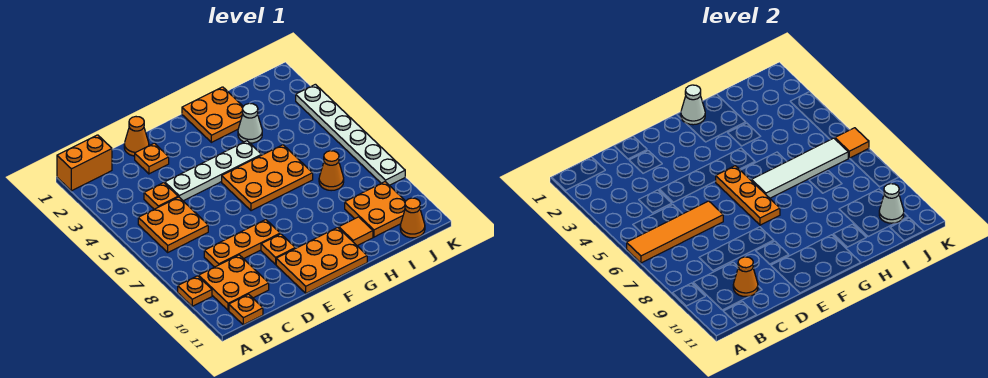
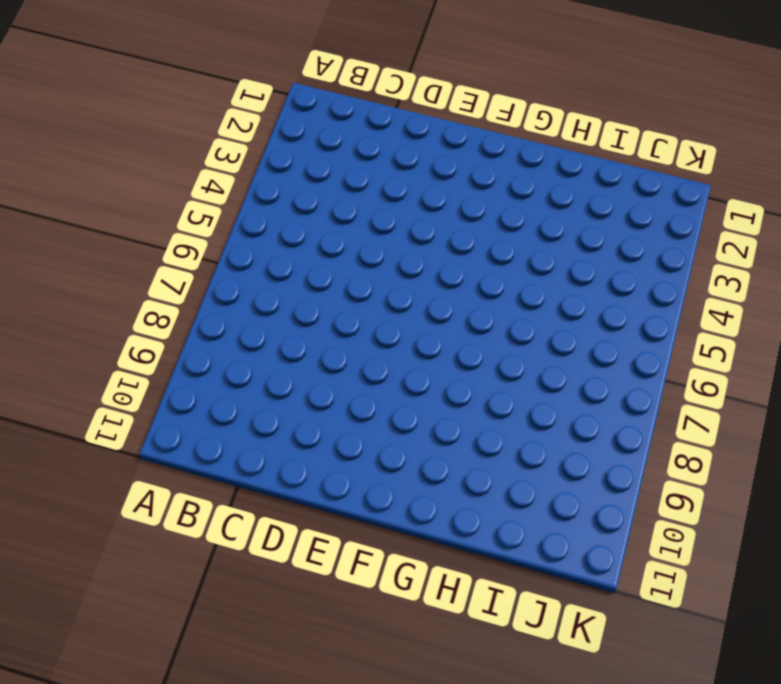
none -> orange brick A1:B1 level 1
none -> orange plate A9 level 1
none -> orange plate B5:C6 level 1

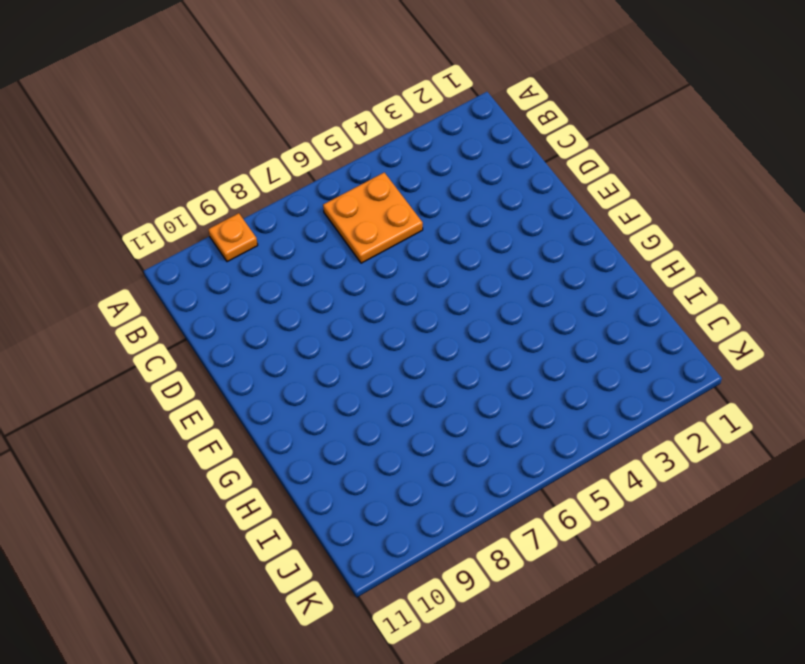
none -> orange brick A1:B1 level 1
none -> orange plate B9:C10 level 1
none -> orange plate B11 level 1

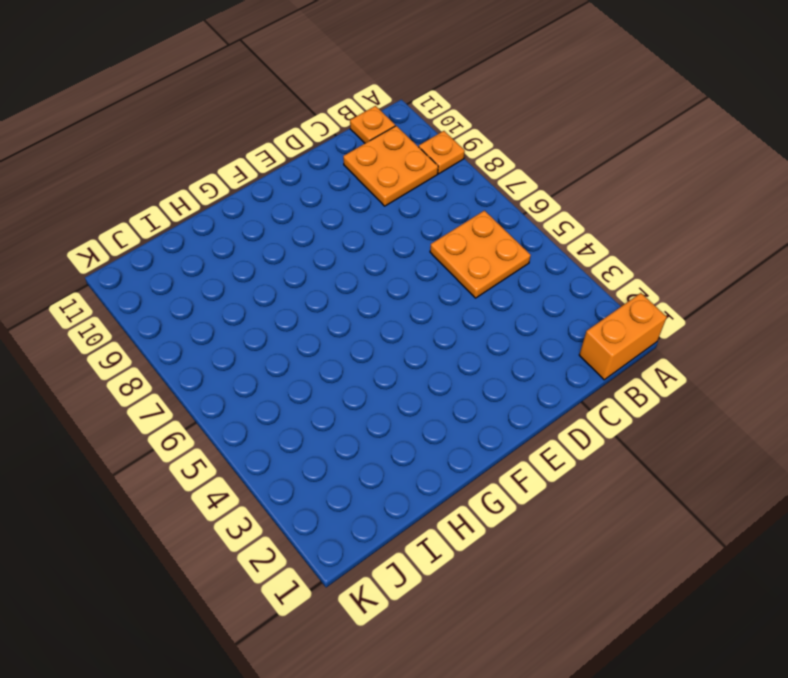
none -> orange plate C4 level 1
none -> orange plate C8:E8 level 1
none -> orange cone D1 level 1

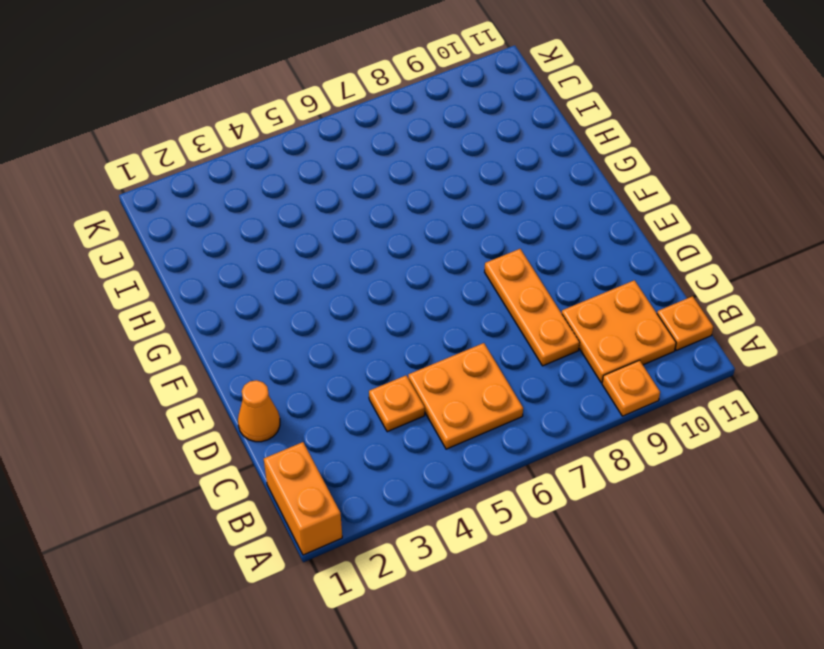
none -> orange plate D2 level 1
none -> white plate D4:G4 level 1
none -> orange plate E9 level 1

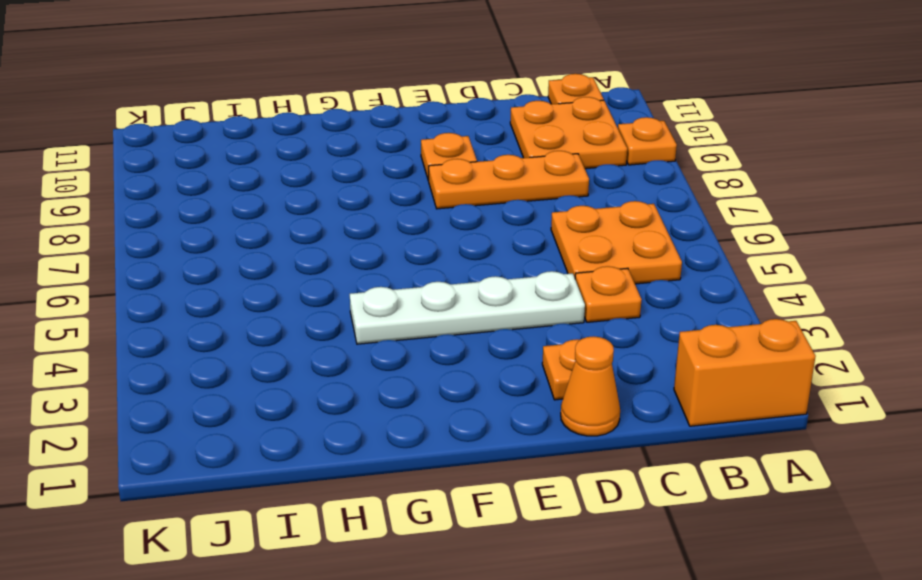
none -> orange plate E10:G11 level 1
none -> orange plate F5:H6 level 1
none -> orange plate G1:H2 level 1

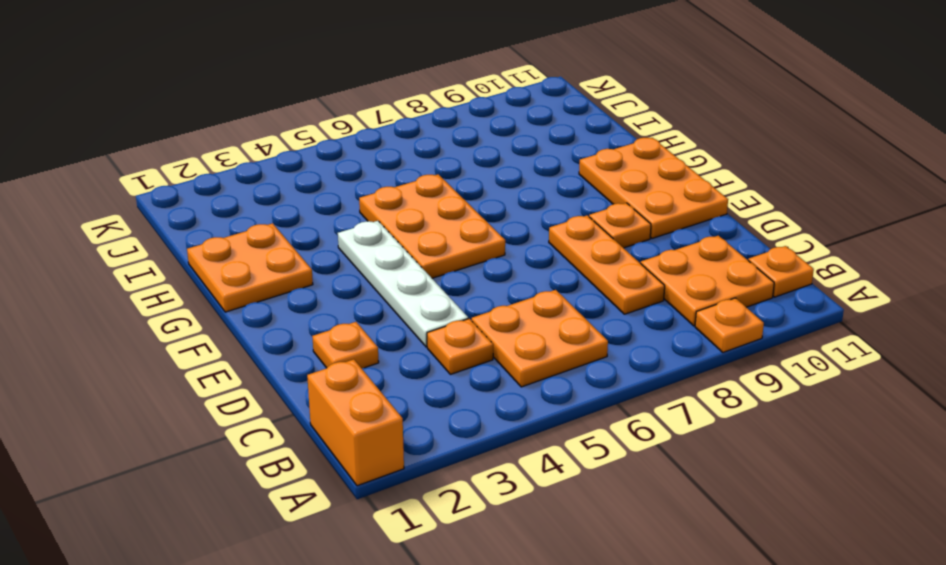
none -> orange cone D1 level 1
none -> white cone H3 level 1
none -> orange tile H10 level 1

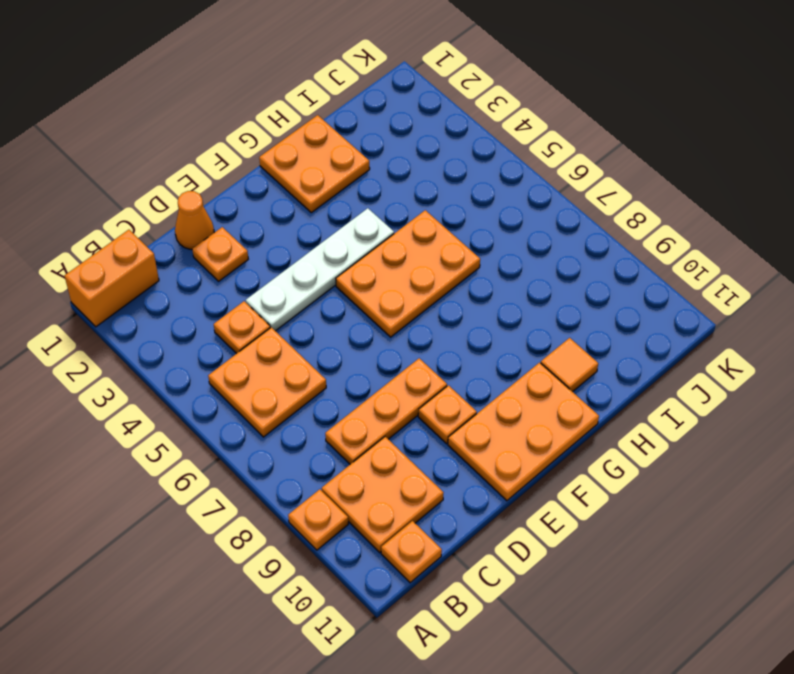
none -> white cone H3 level 1
none -> orange cone I7 level 1
none -> orange plate I9:J10 level 1

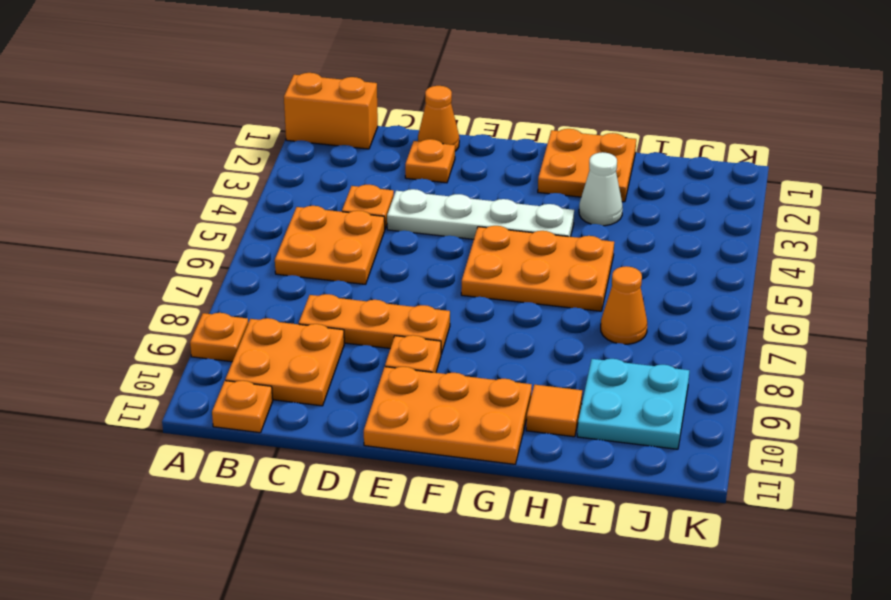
cyan plate I9:J10 level 1 -> orange plate I9:J10 level 1
none -> orange cone J11 level 1
none -> white plate K3:K8 level 1
none -> orange tile A6:D6 level 2

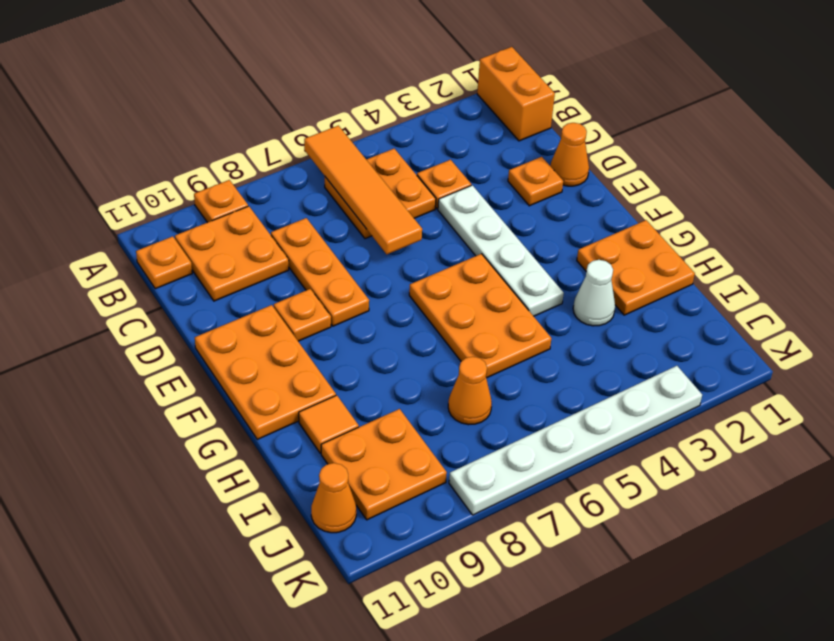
none -> orange cone C10 level 2
none -> orange plate F5:F7 level 2
none -> white cone G1 level 2

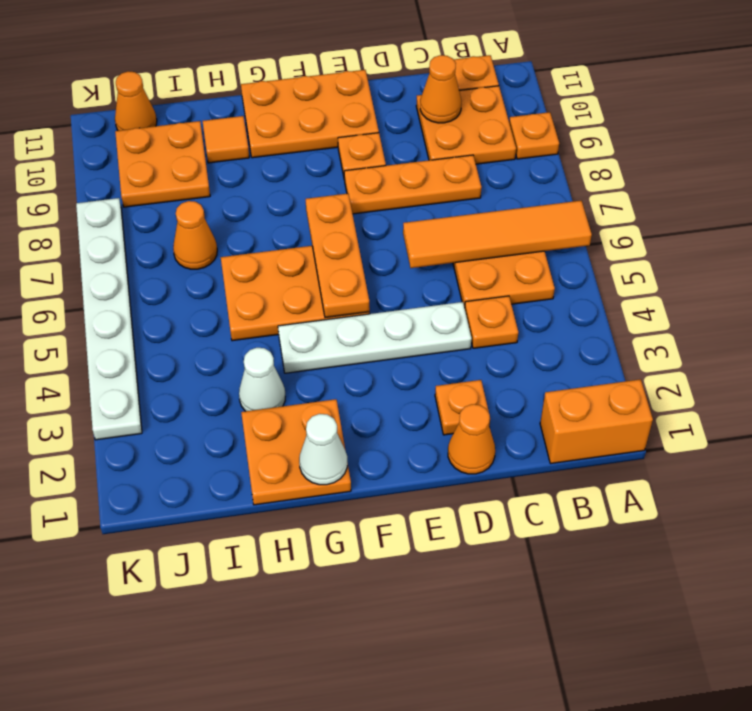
none -> white tile G6:J6 level 2
none -> white cone J10 level 2
none -> orange tile K6 level 2

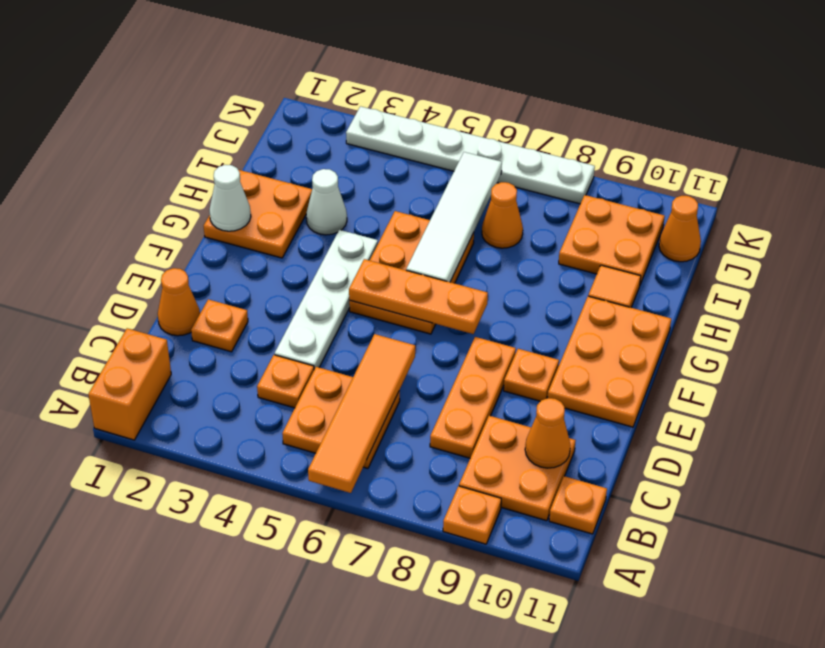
none -> white cone J10 level 2
none -> orange tile K6 level 2

